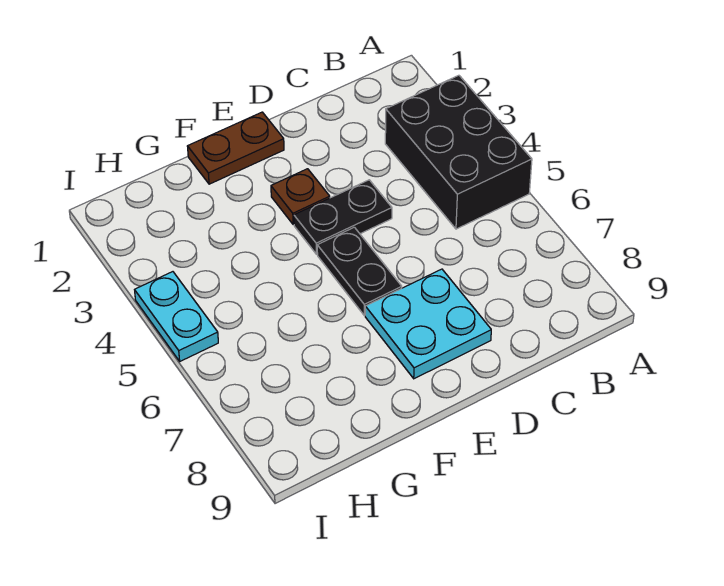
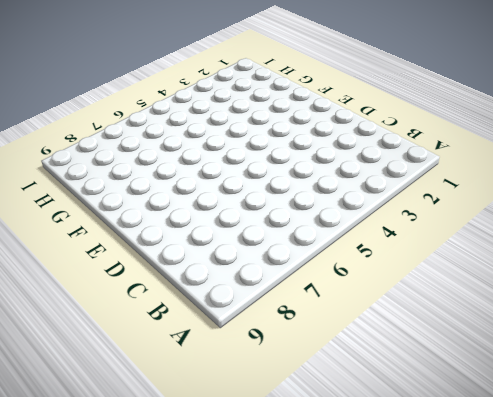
none -> black brick A3:B5 level 1
none -> black plate D4:E4 level 1

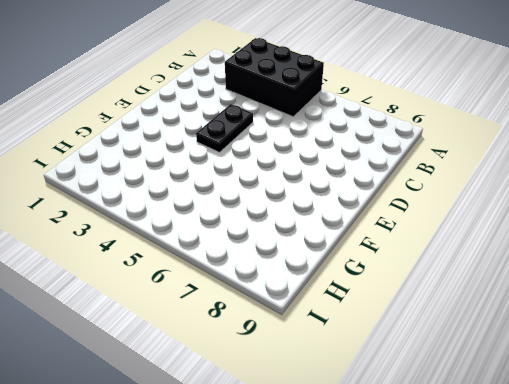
none -> cyan plate D7:E8 level 1
none -> brown plate E1:F1 level 1

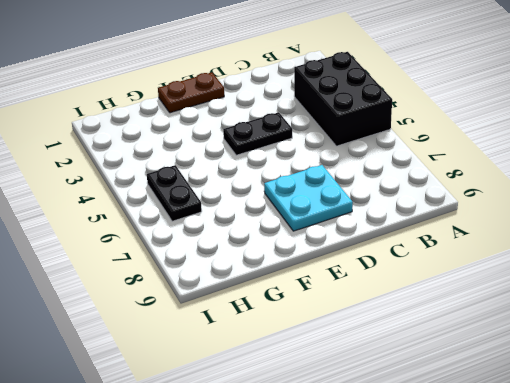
black plate H5:H6 level 1 -> black plate E5:E6 level 1
none -> brown plate E3 level 1
none -> cyan plate I4:I5 level 1

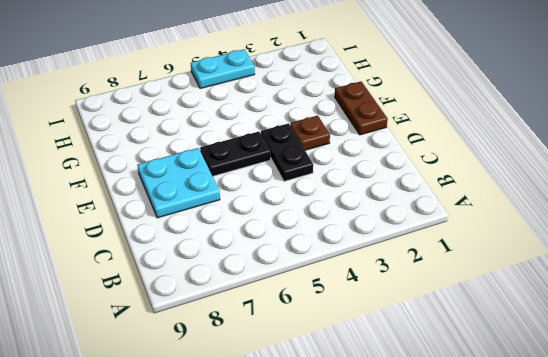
none -> black brick A3:B5 level 1

